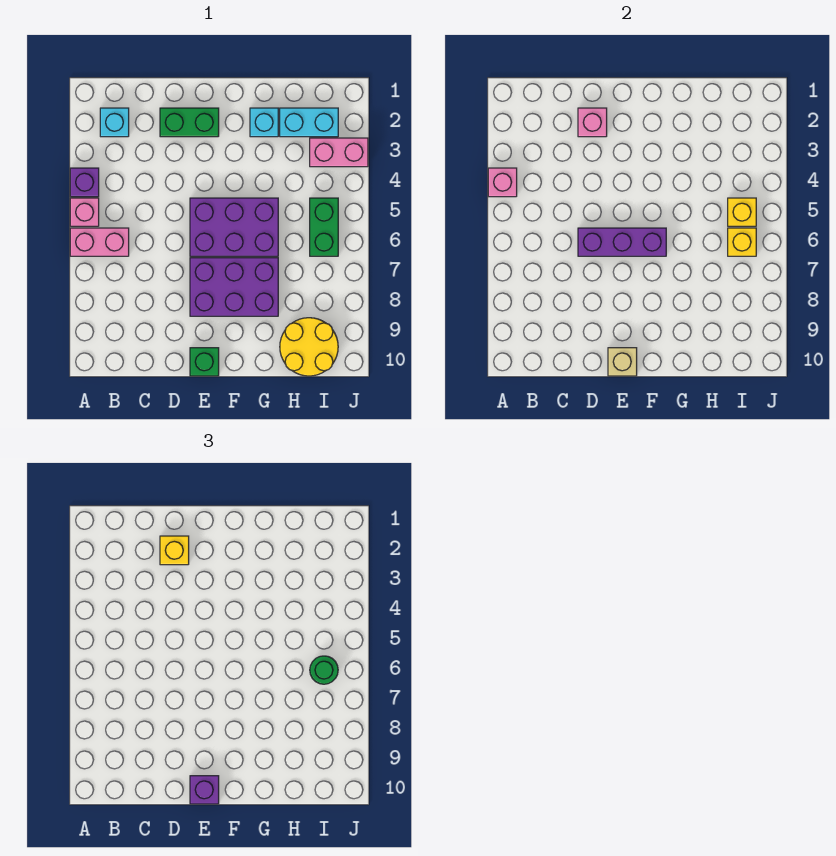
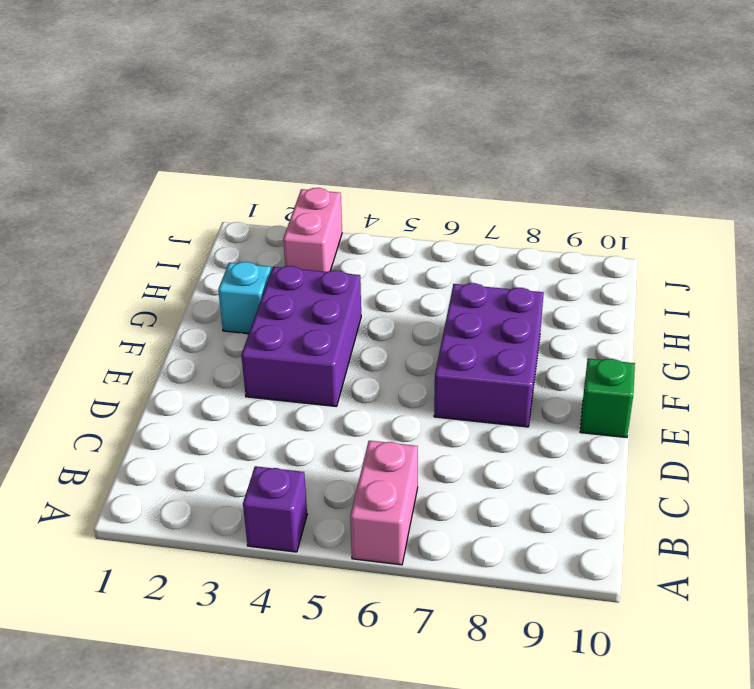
purple brick E3:G4 level 1 -> purple brick E5:G6 level 1
none -> pink brick A5 level 1
none -> cyan brick B2 level 1
none -> green brick D2:E2 level 1

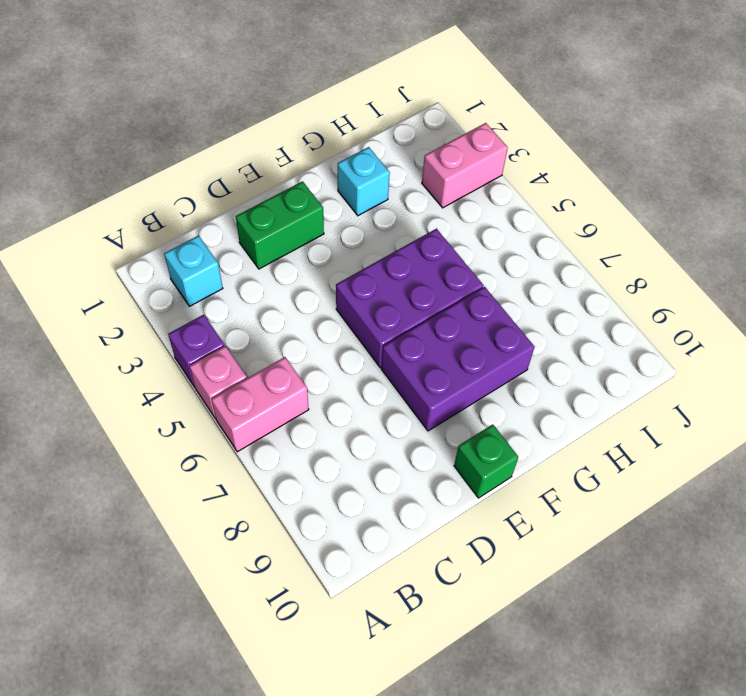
none -> cyan brick H2:I2 level 1
none -> yellow round brick H9:I10 level 1
none -> green brick I5:I6 level 1

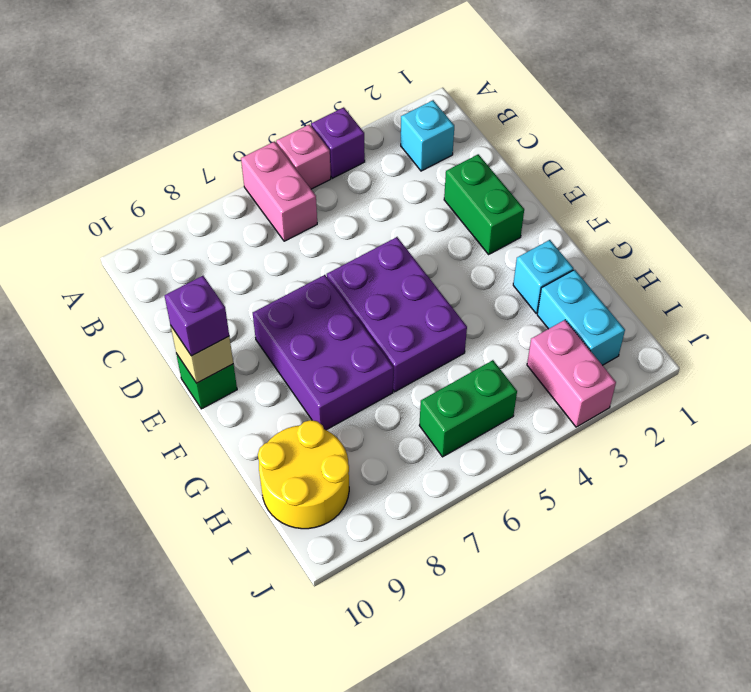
none -> pink brick A4 level 2
none -> pink brick D2 level 2
none -> purple brick D6:F6 level 2

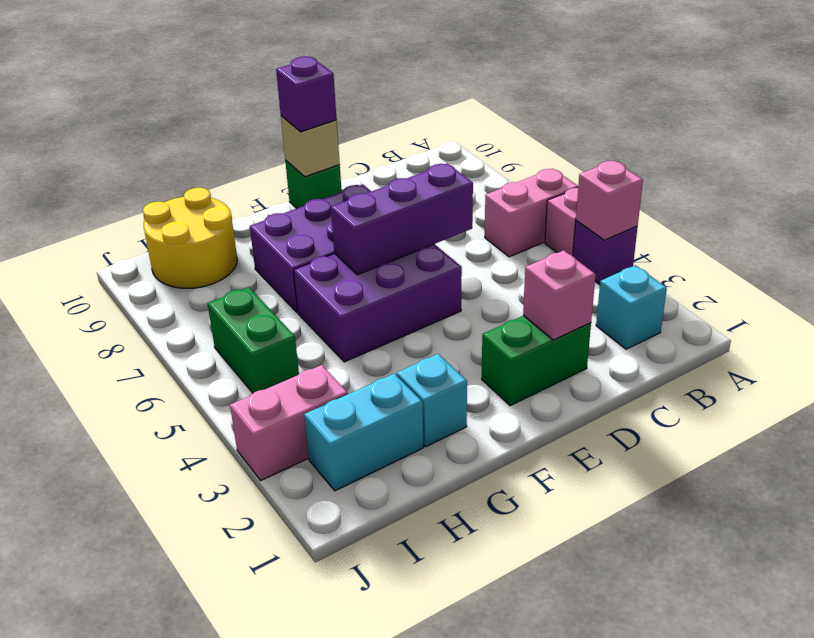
none -> yellow brick I5 level 2
none -> yellow brick I6 level 2
none -> yellow brick D2 level 3

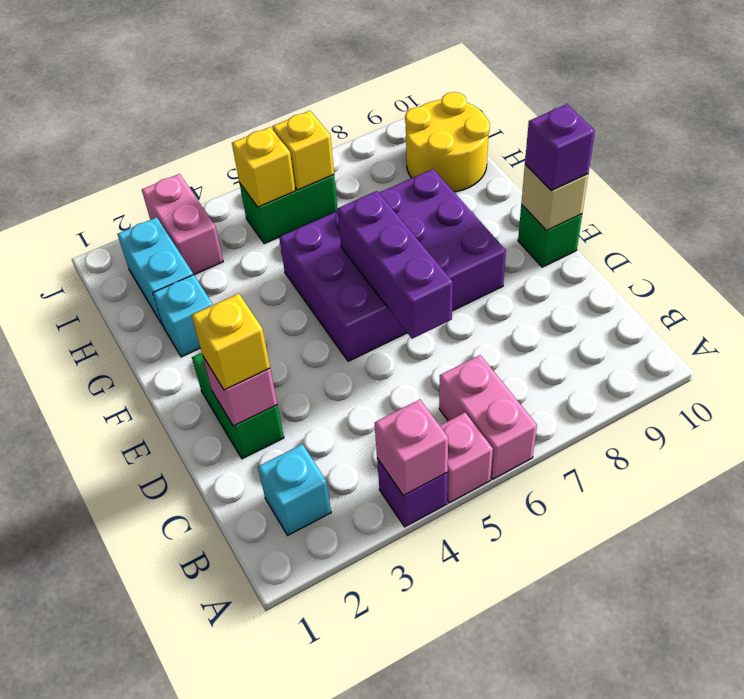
none -> green round brick I6 level 3

